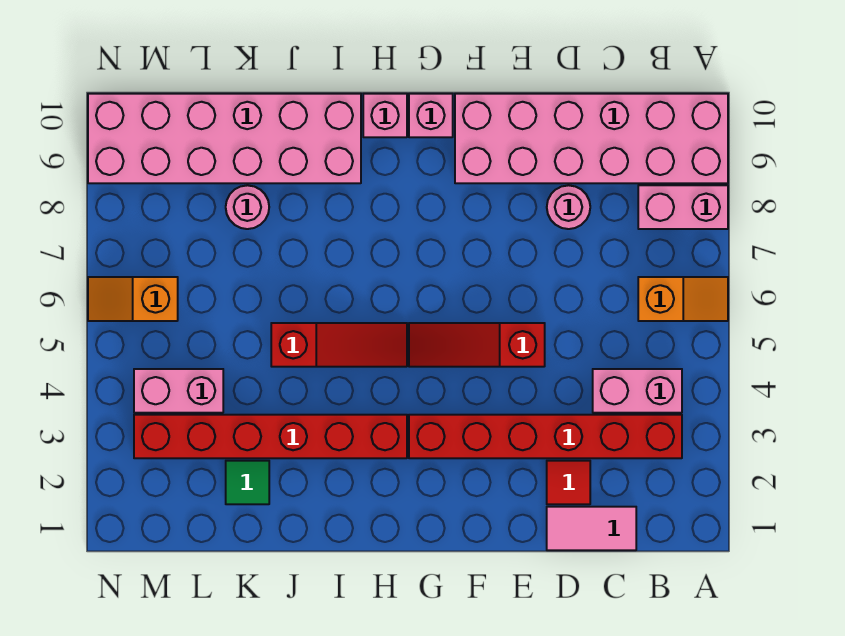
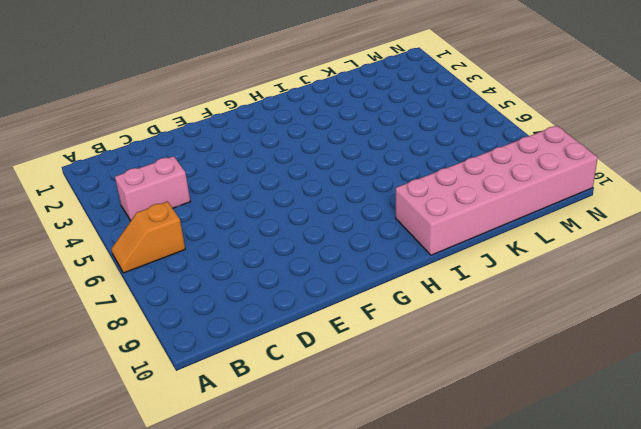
none -> pink brick A8:B8 level 1
none -> pink brick A9:F10 level 1
none -> red brick B3:G3 level 1

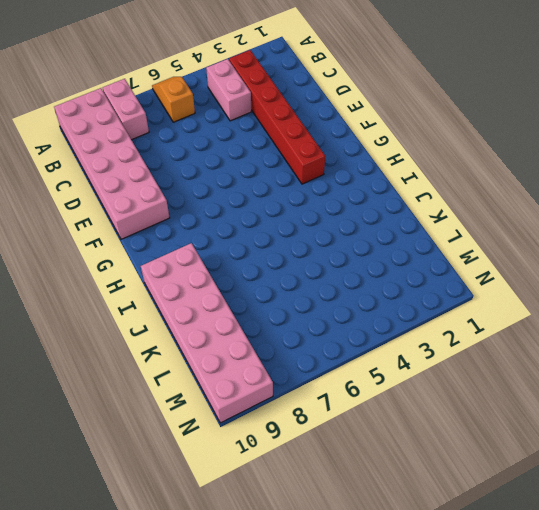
none -> pink tile C1:D1 level 1
none -> red tile D2 level 1
none -> pink round brick D8 level 1

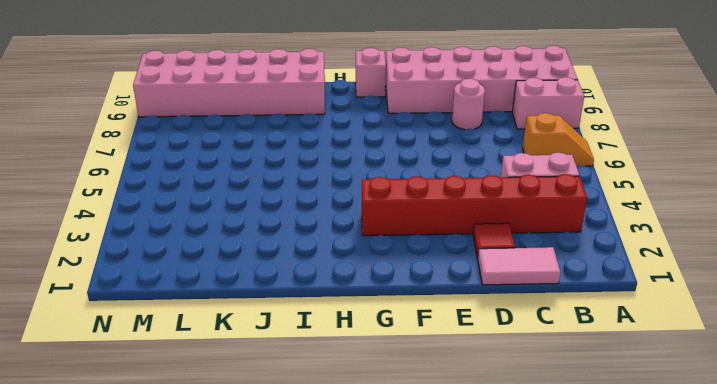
none -> red slope E5:G5 level 1 top E
none -> red brick H3:M3 level 1
none -> red slope H5:J5 level 1 top J

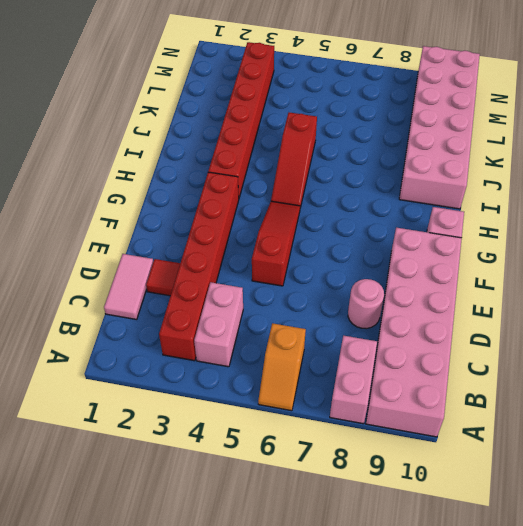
none -> pink brick H10 level 1
none -> green tile K2 level 1
none -> pink round brick K8 level 1

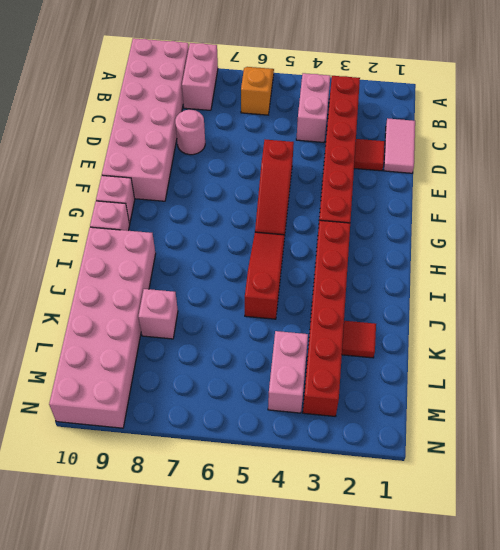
red tile K2 level 1 -> green tile K2 level 1
pink brick K8 level 1 -> pink round brick K8 level 1
none -> orange slope M6:N6 level 1 top M

